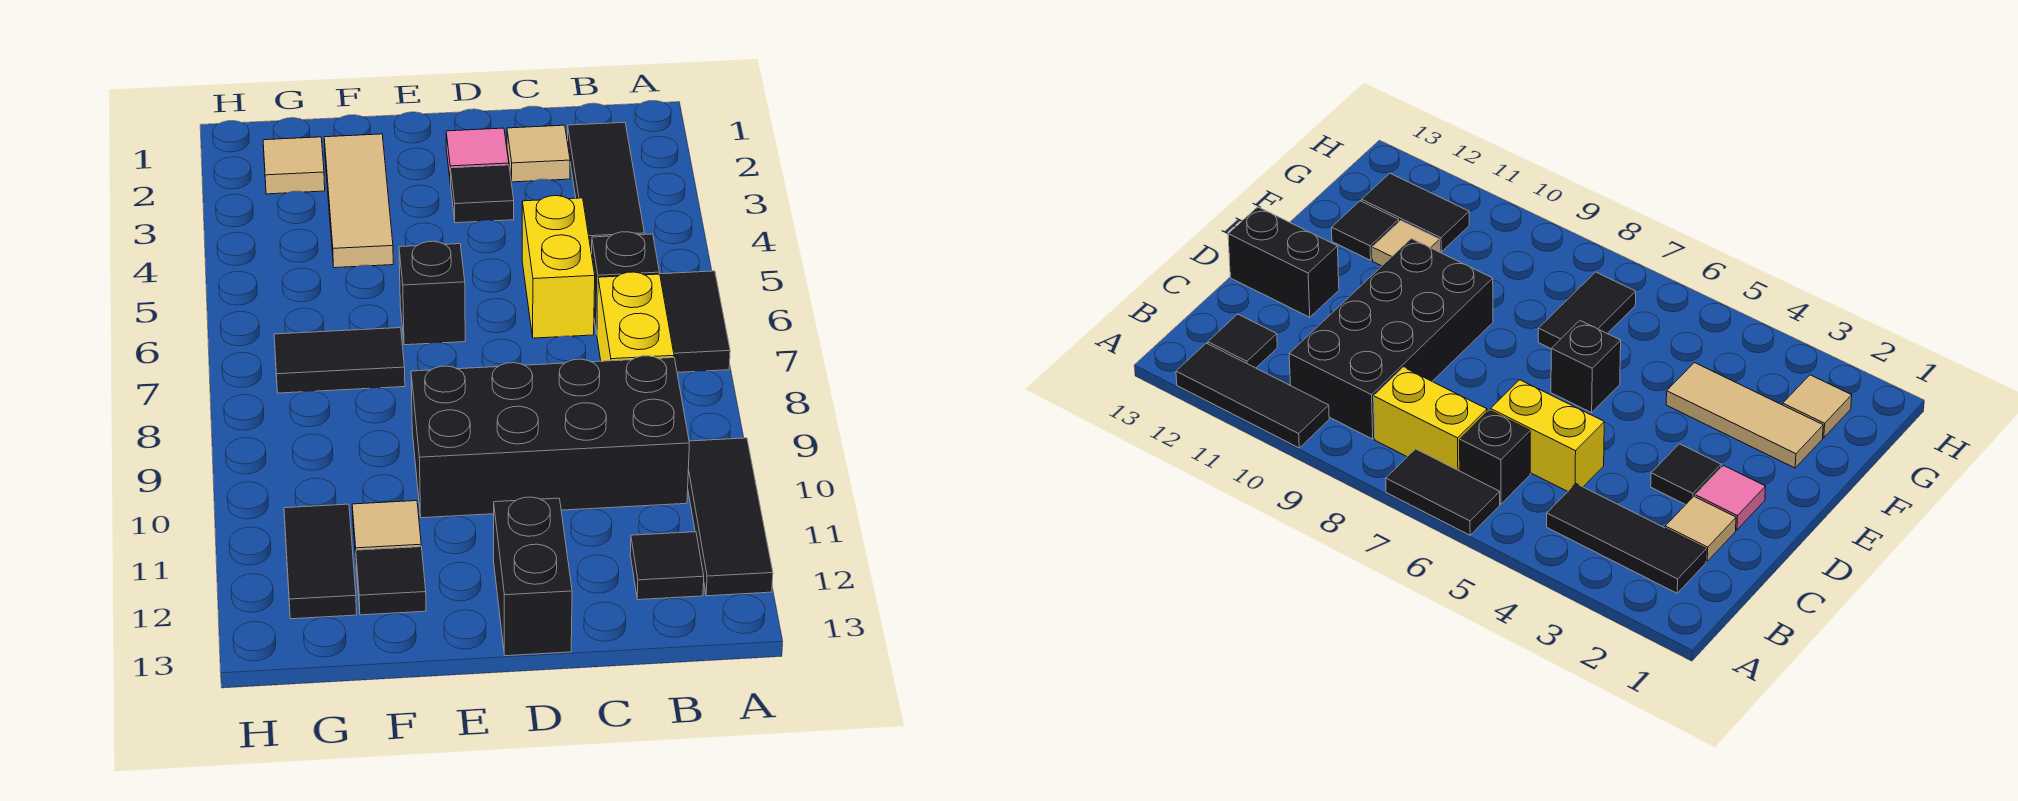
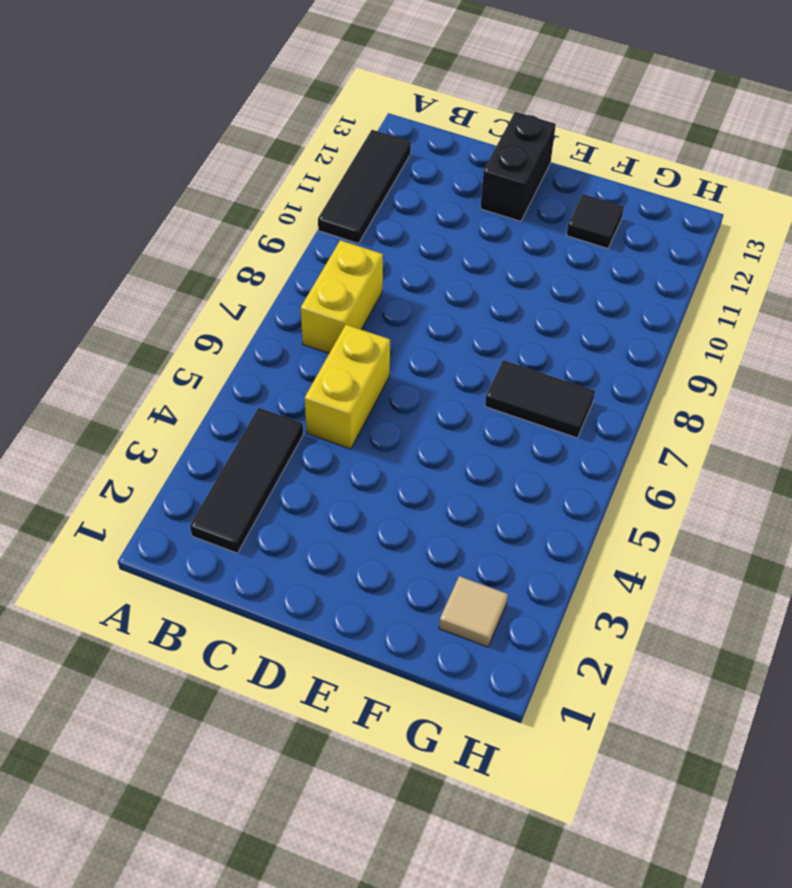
none -> black tile A6:A7 level 1
none -> black brick B6 level 1
none -> black brick B9:E10 level 1

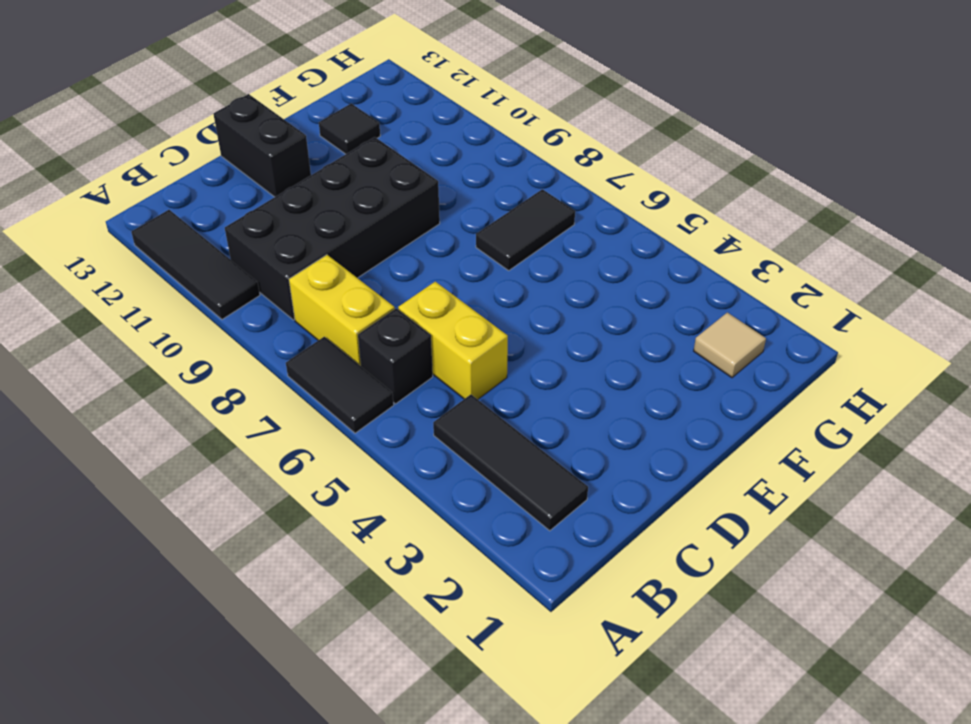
none -> black tile B12 level 1
none -> tan tile C2 level 1
none -> pink tile D2 level 1

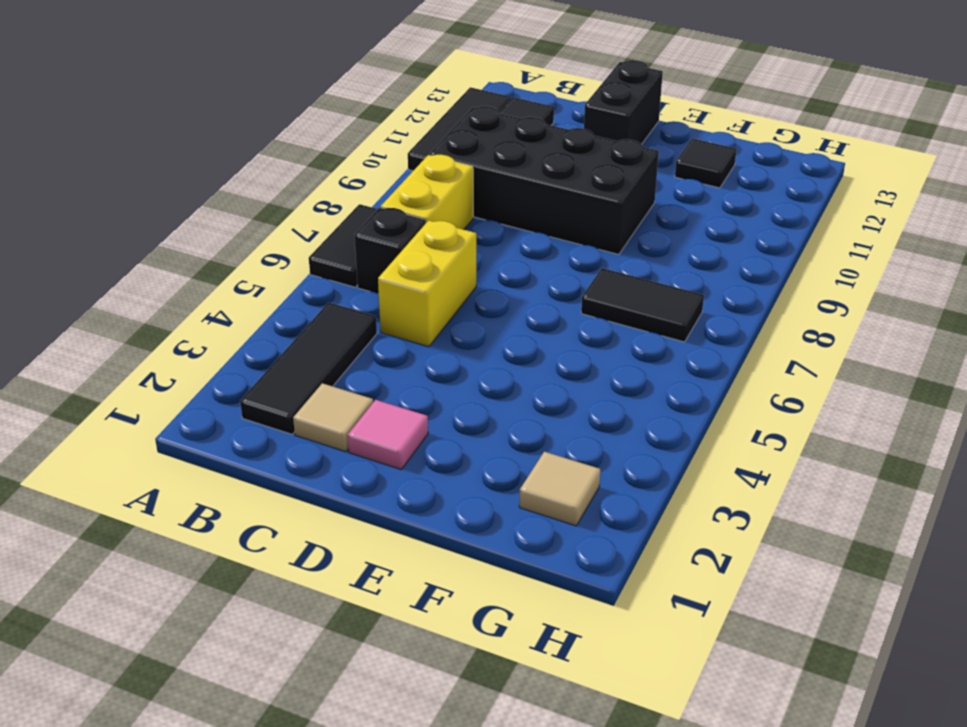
none -> black tile D3 level 1
none -> black brick E6 level 1
none -> tan tile F2:F4 level 1

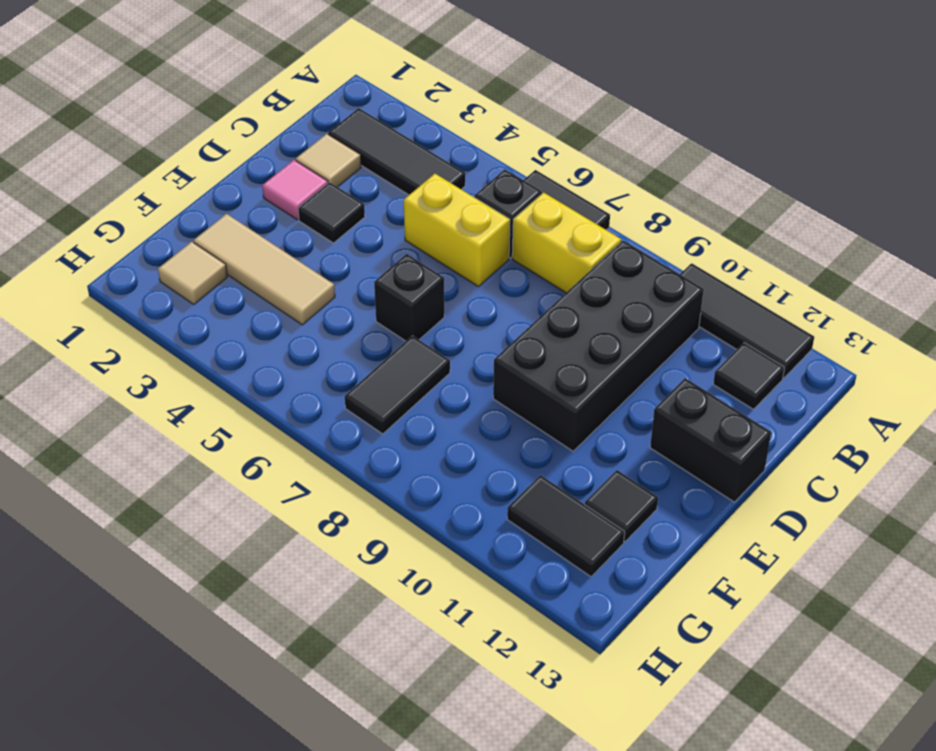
none -> tan tile F11 level 1

